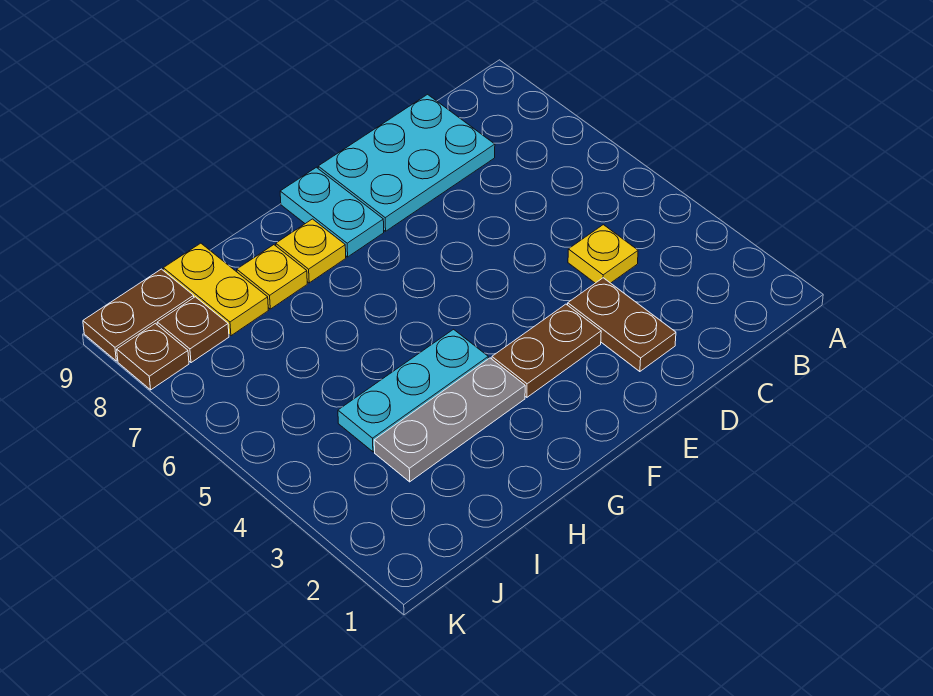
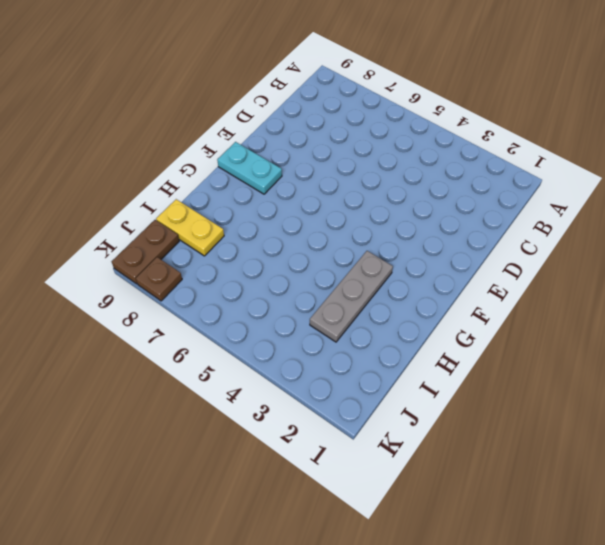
none -> yellow plate C4 level 1
none -> cyan plate C8:E9 level 1
none -> brown plate D2:D3 level 1

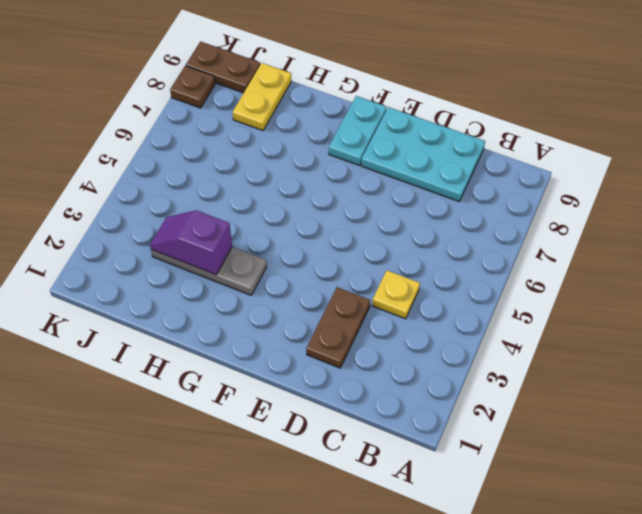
purple slope H3:I3 level 2 top H -> none
none -> brown plate E3:F3 level 1
none -> cyan plate G4:I4 level 1
none -> yellow plate G8 level 1

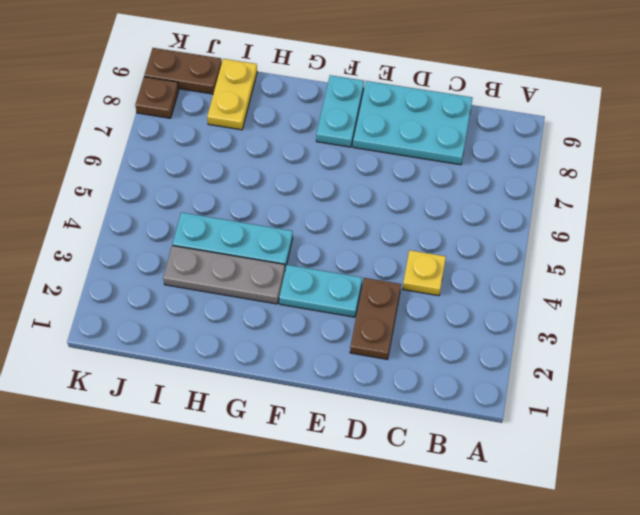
cyan plate E3:F3 level 1 -> brown plate E3:F3 level 1
none -> yellow plate G8 level 1
none -> yellow plate H8 level 1
none -> brown plate J8 level 1

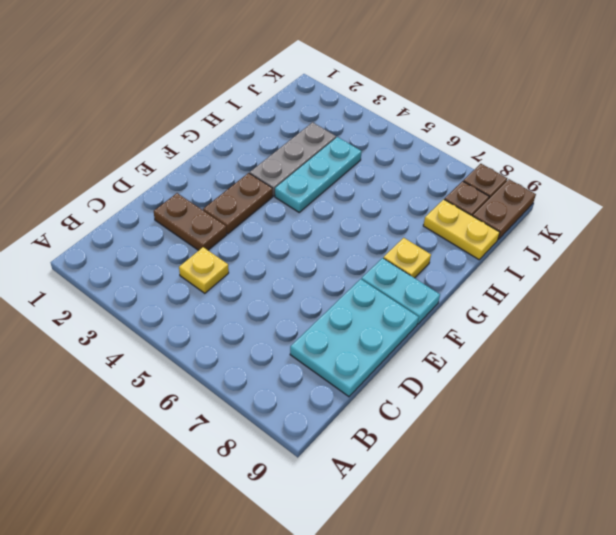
none -> yellow plate H8 level 1

